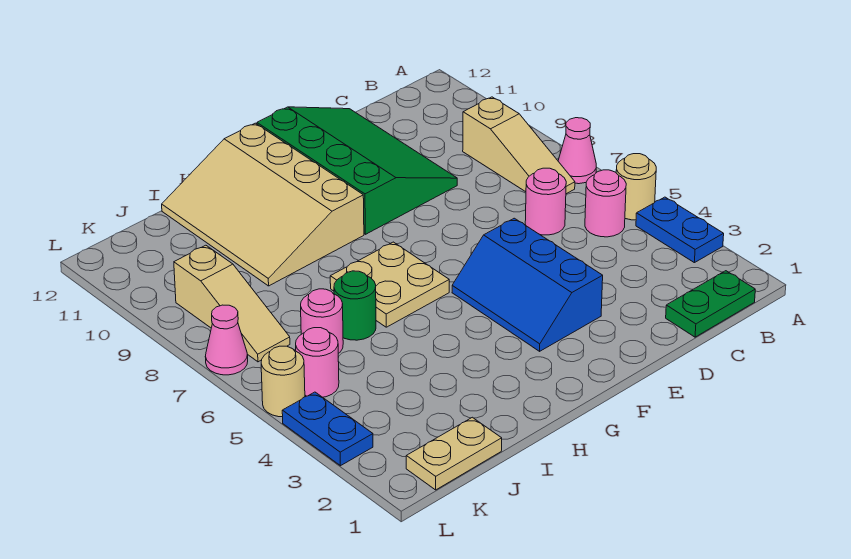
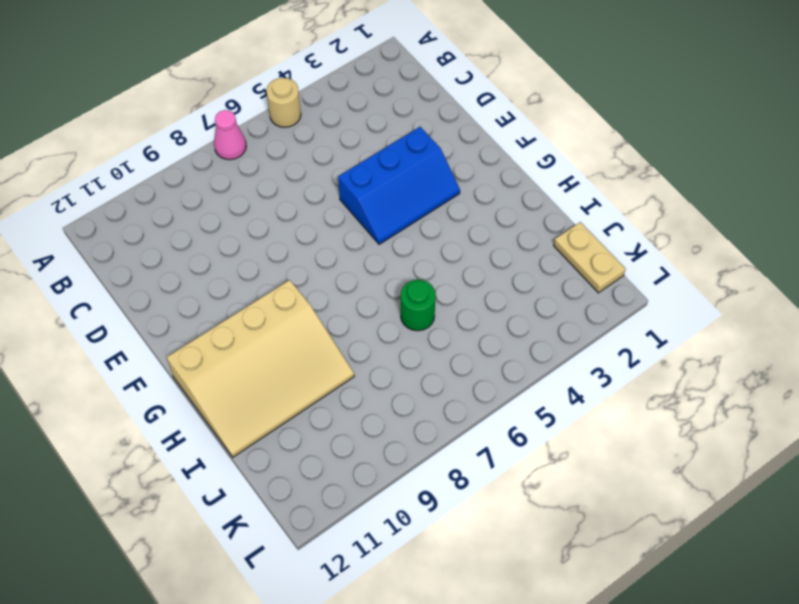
none -> blue plate A3:A4 level 1
none -> green plate B1:C1 level 1
none -> pink round brick B5 level 1

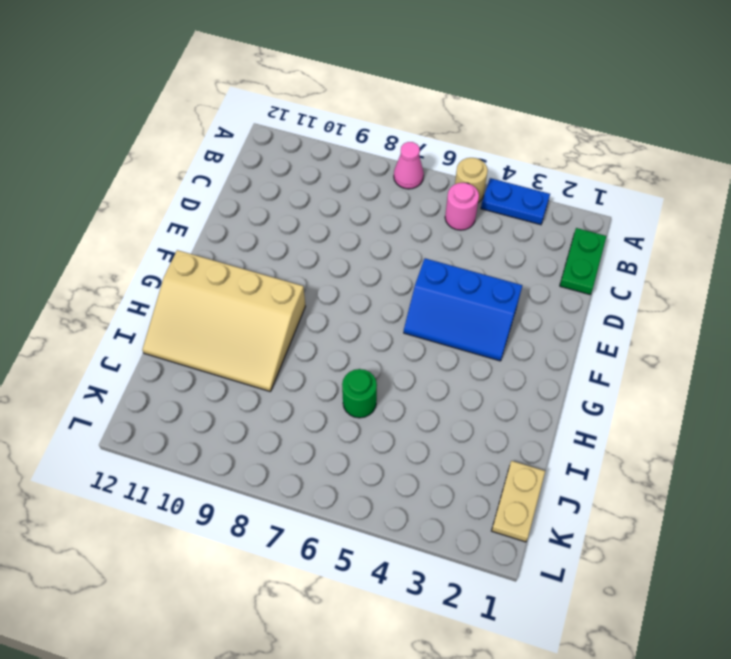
none -> tan slope B7:B9 level 1 top 9
none -> pink round brick C6 level 1
none -> green slope D9:F12 level 1 top F

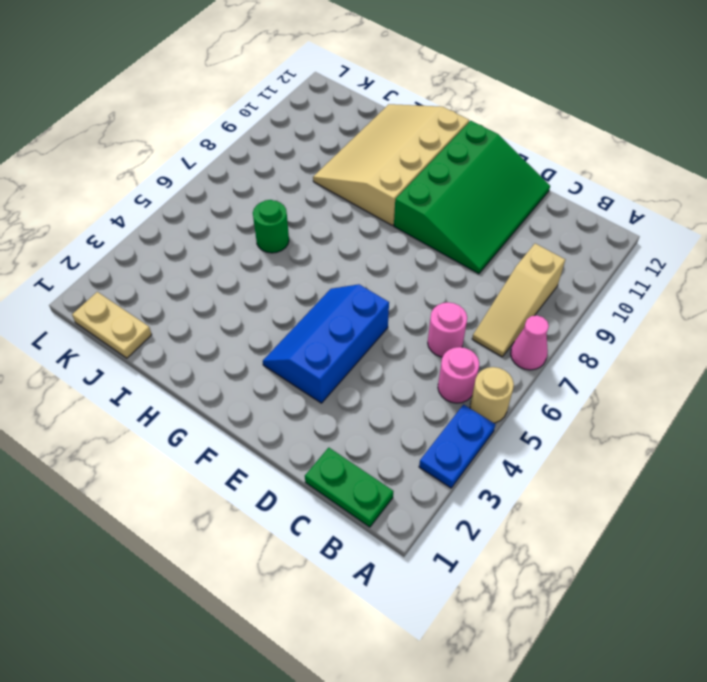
none -> tan plate G6:H7 level 1
none -> pink round brick J6 level 1
none -> pink round brick K5 level 1

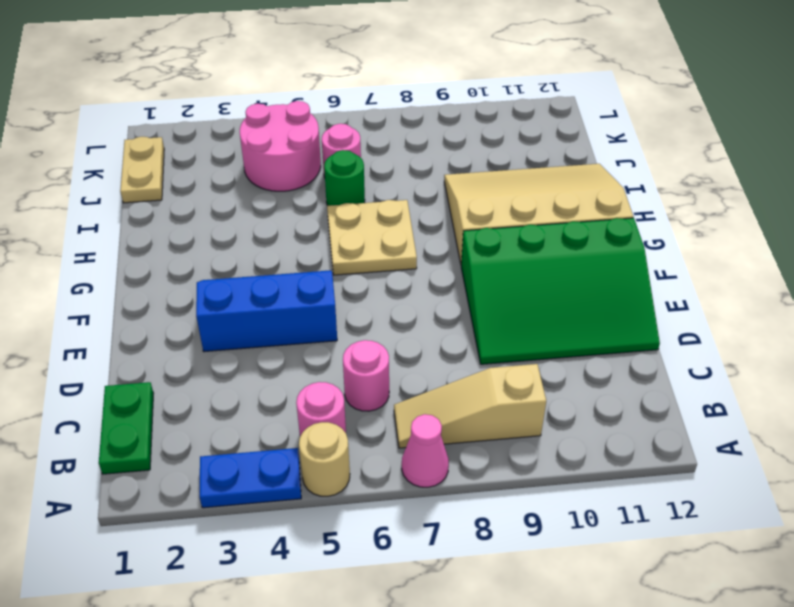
pink round brick J4:K5 level 1 -> pink round brick K5 level 1
none -> tan slope K7:K9 level 1 top 9
none -> blue plate L3:L4 level 1
none -> tan round brick L5 level 1

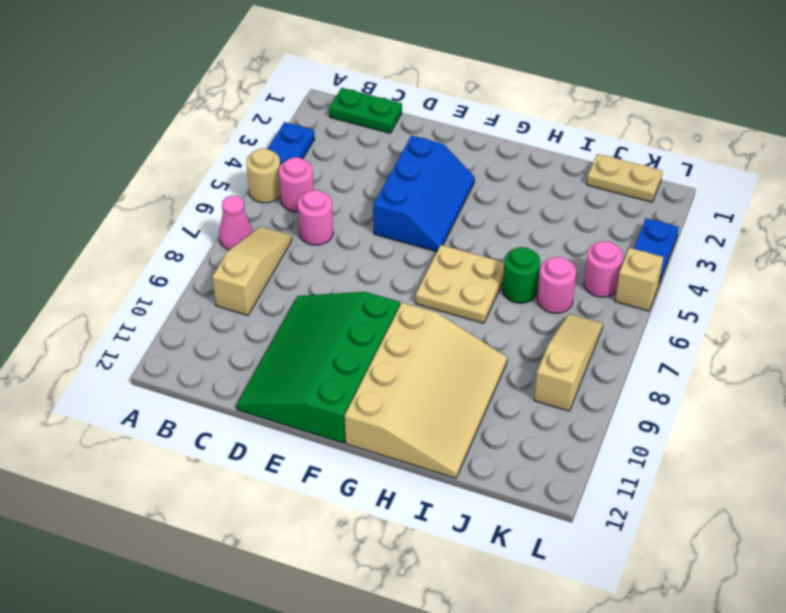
tan brick L5 level 1 -> tan round brick L5 level 1
none -> pink cone L7 level 1

